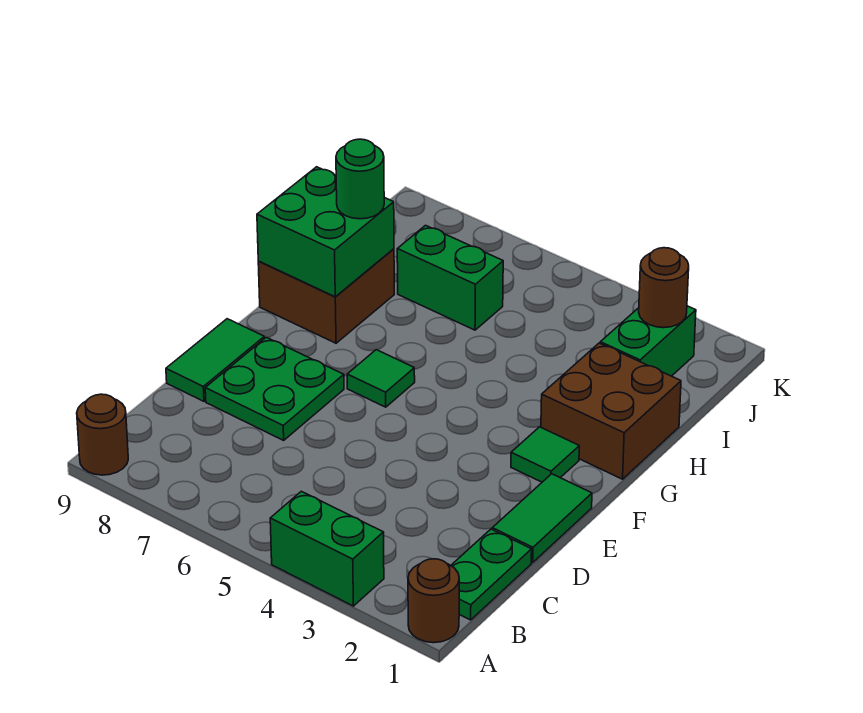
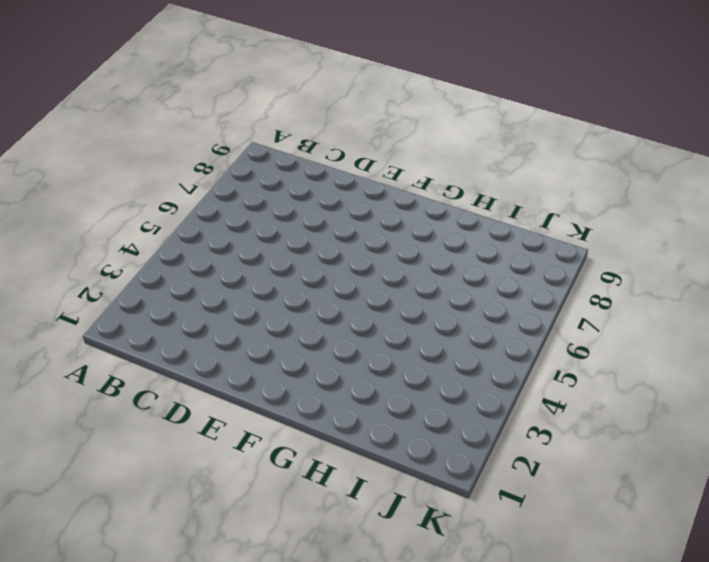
none -> brown round brick A1 level 1
none -> green brick A3:A4 level 1
none -> brown round brick A9 level 1

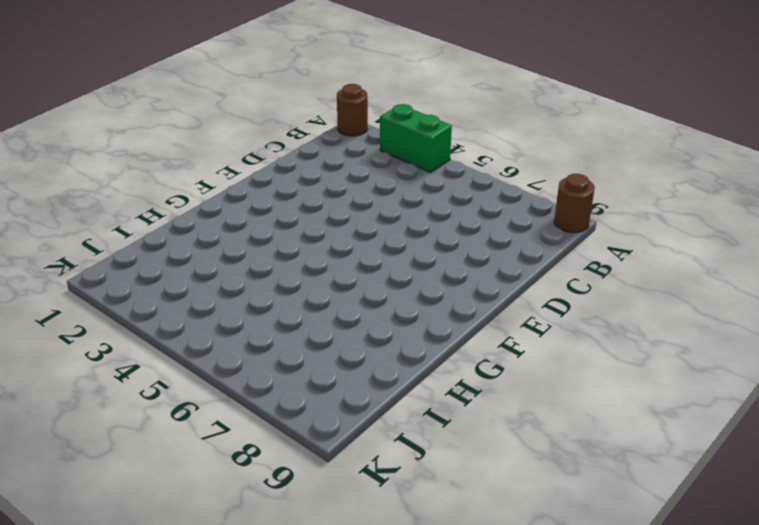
none -> green plate B1:C1 level 1
none -> green tile D1:E1 level 1
none -> green plate D7:E8 level 1

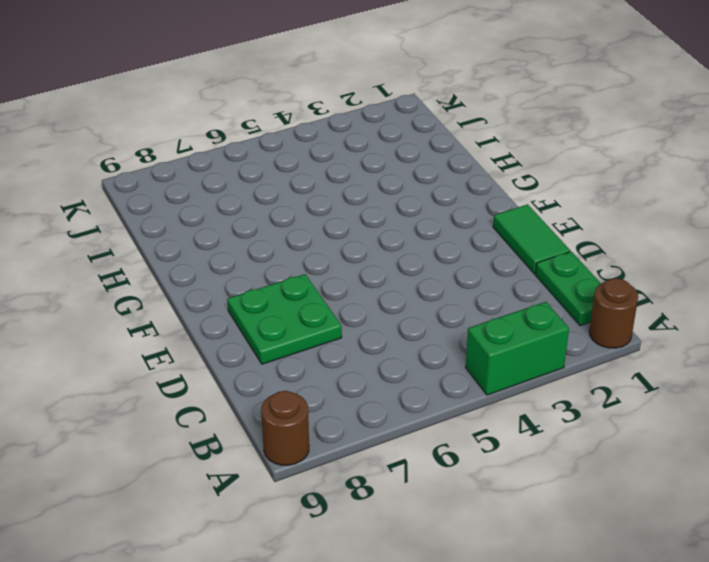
none -> green tile D9:E9 level 1
none -> green tile F2 level 1
none -> green tile F6 level 1

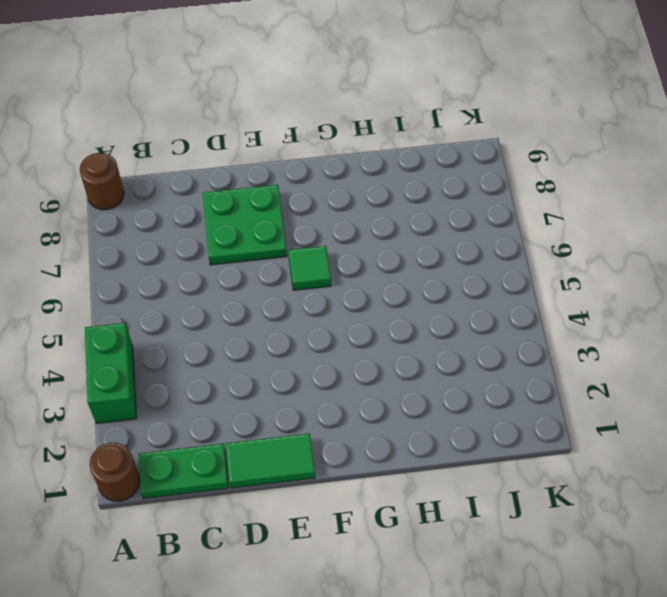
none -> green tile D9:E9 level 1
none -> green tile F2 level 1
none -> brown brick G1:H2 level 1

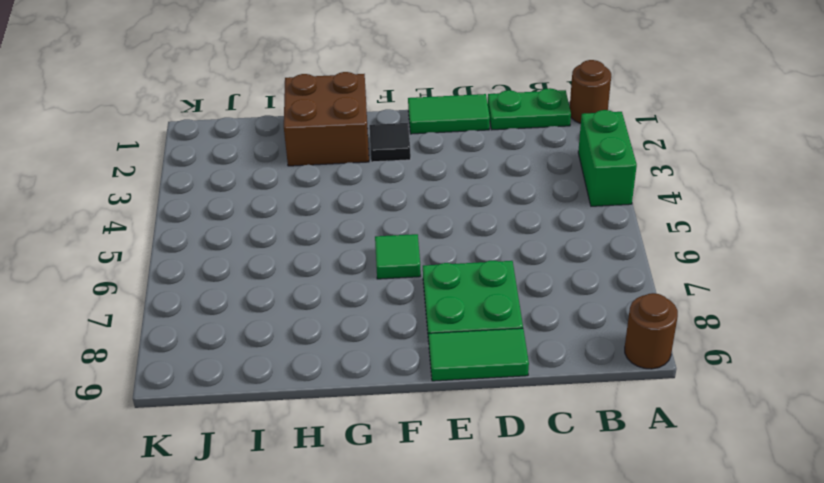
black tile F2 level 1 -> green tile F2 level 1
none -> brown brick G8:H9 level 1
none -> green brick I2:J2 level 1
none -> green brick I6:I7 level 1

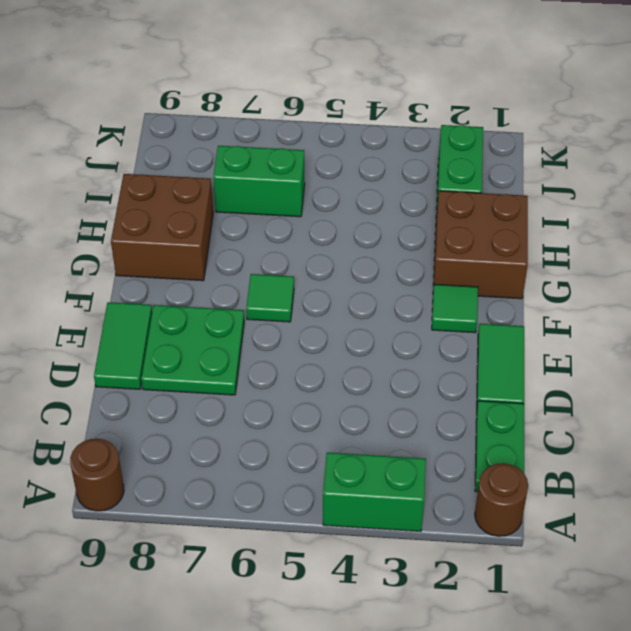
none -> green brick G8:H9 level 2
none -> brown round brick J2 level 2
none -> green round brick H8 level 3

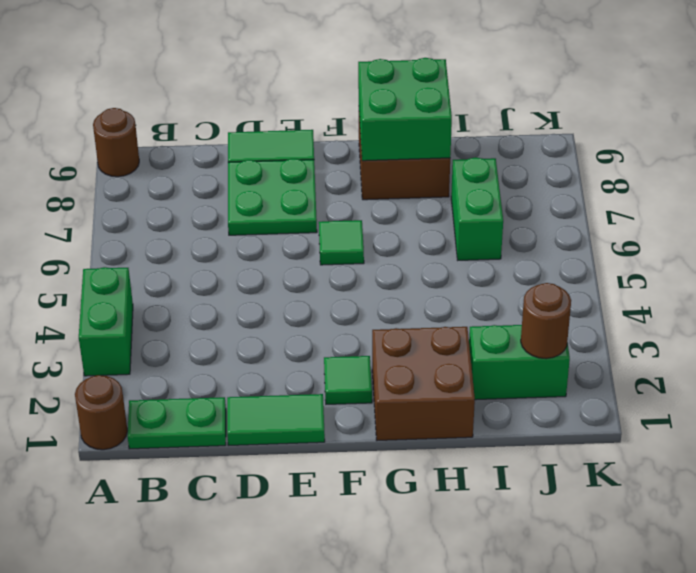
none -> green round brick H8 level 3

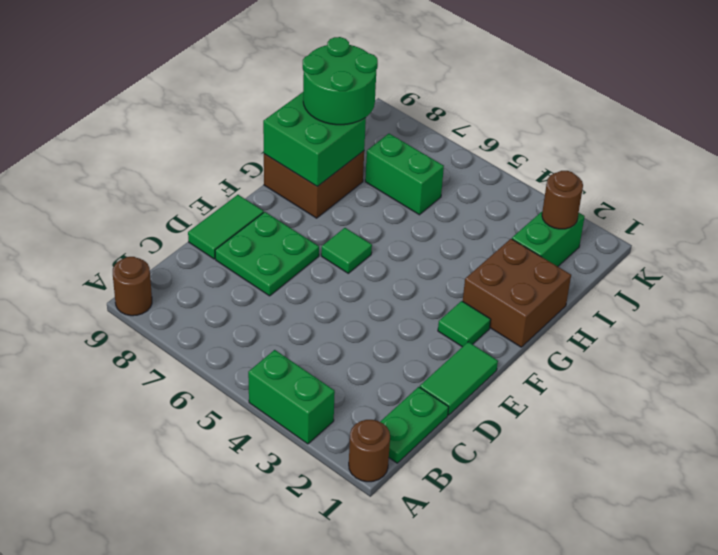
green round brick H8:I9 level 3 -> green round brick H8 level 3

